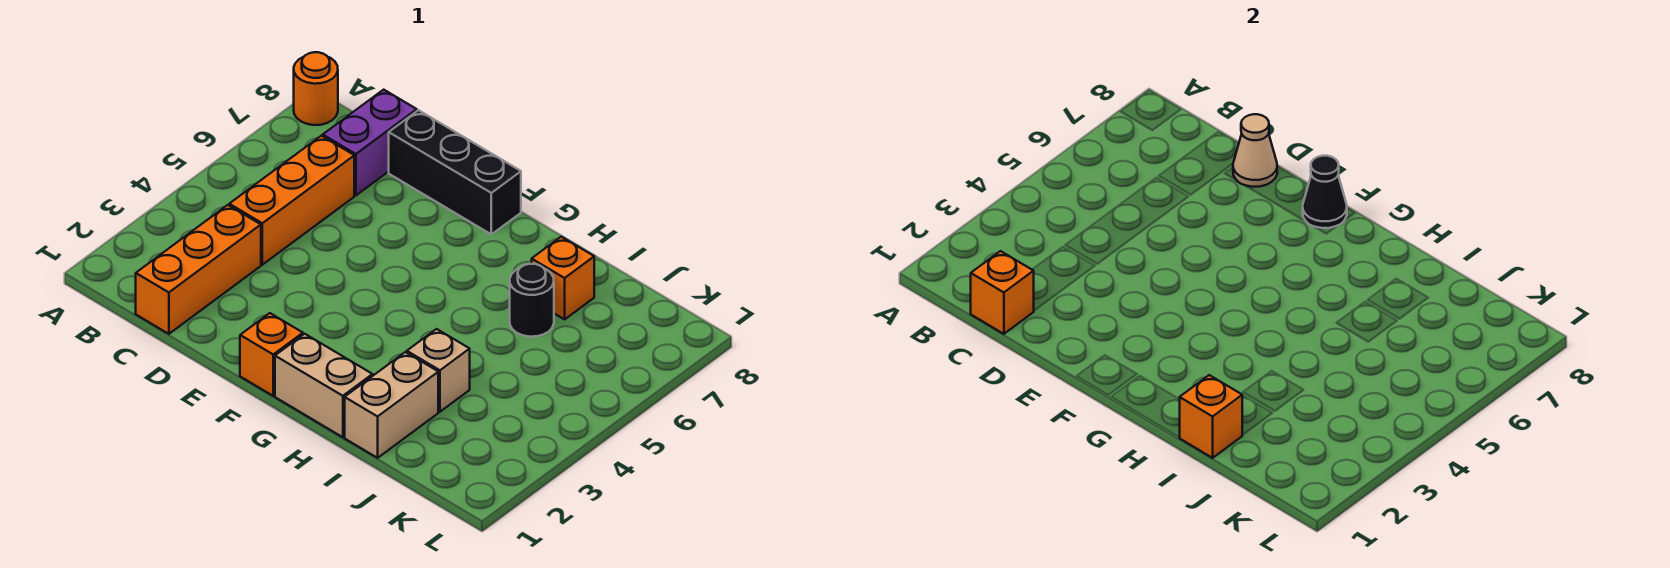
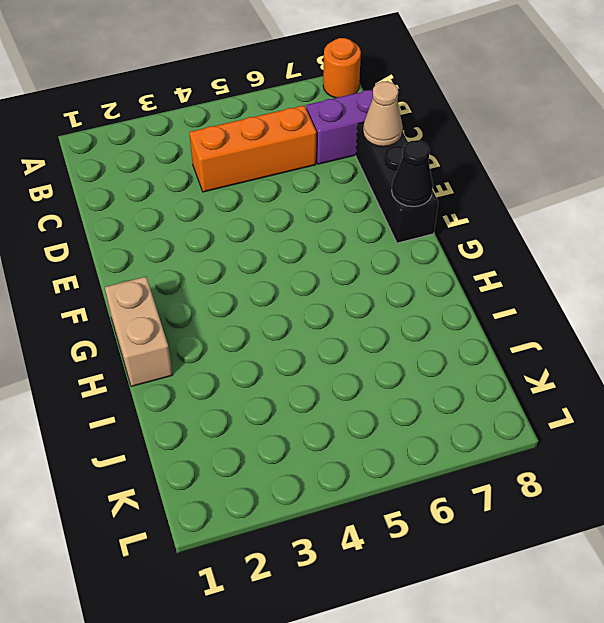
none -> orange brick C1:C3 level 1
none -> orange brick F1 level 1
none -> tan brick I1:I2 level 1

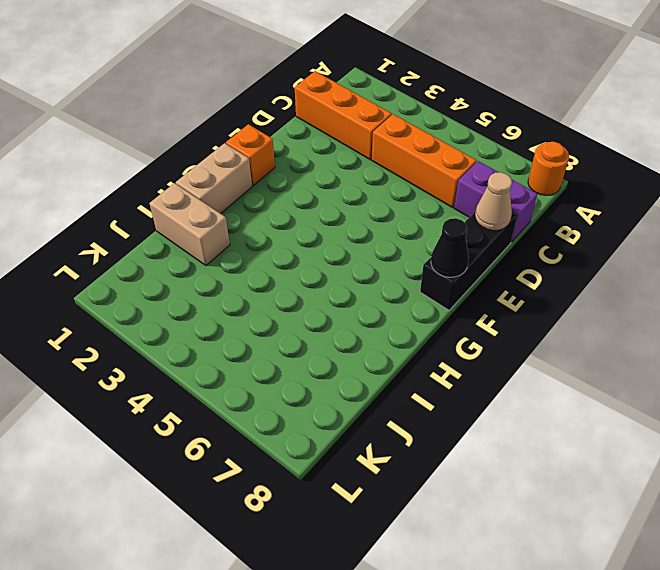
none -> tan brick I3 level 1
none -> black round brick I6 level 1
none -> orange brick I7 level 1

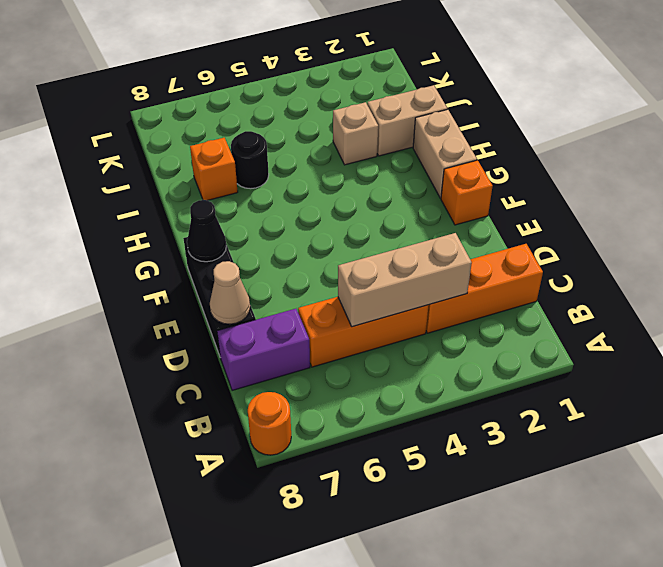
tan brick C3:C5 level 2 -> none
none -> orange brick C1 level 2
none -> orange brick I1 level 2

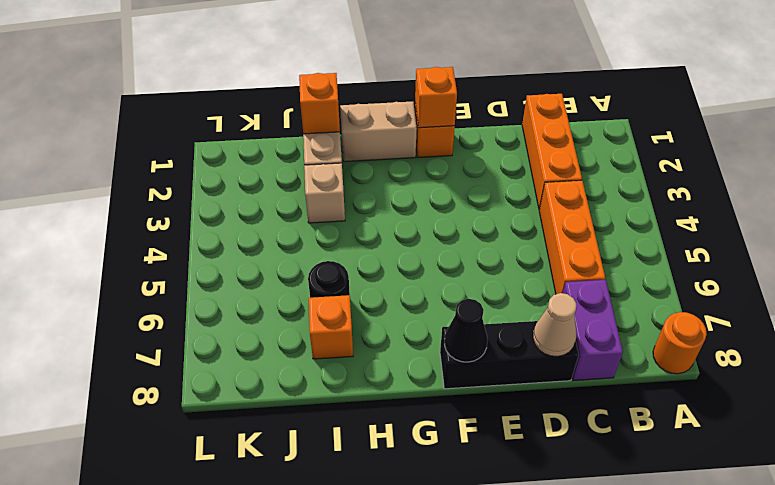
orange brick F1 level 2 -> orange brick C1 level 2

